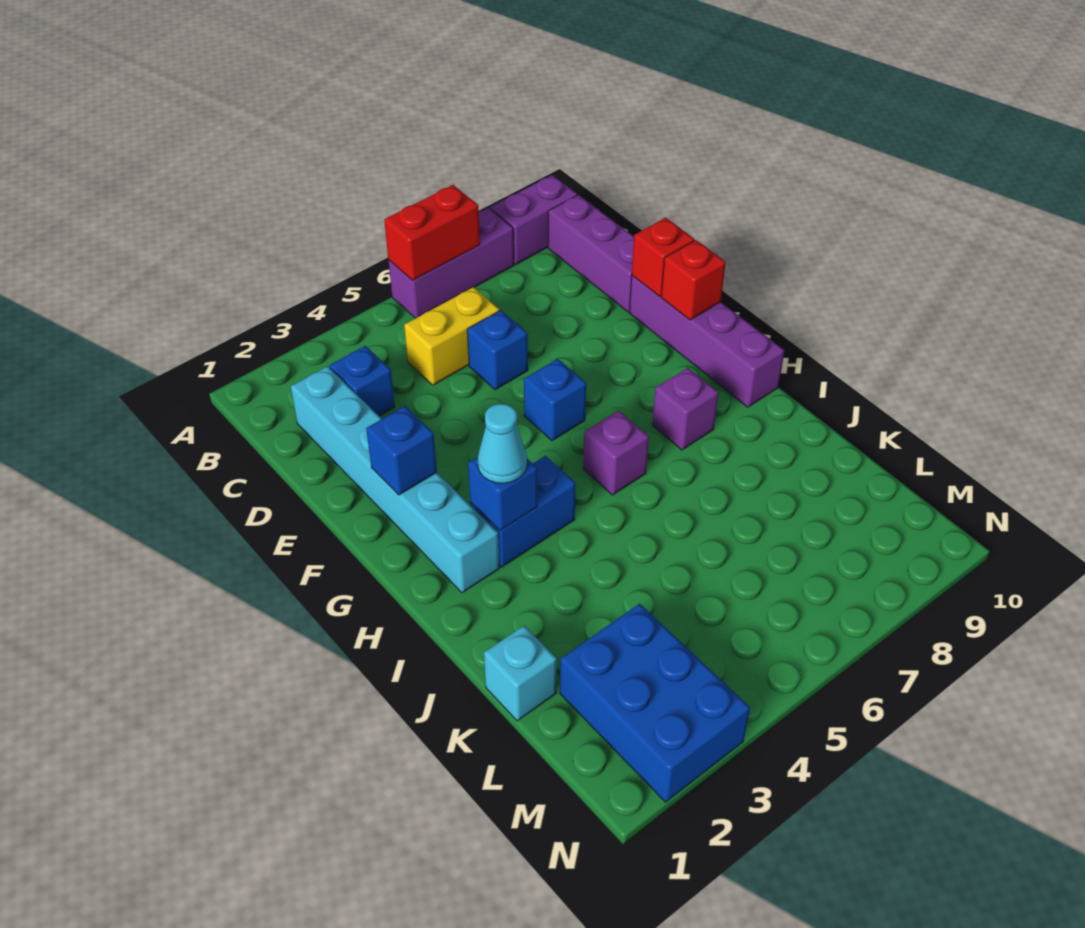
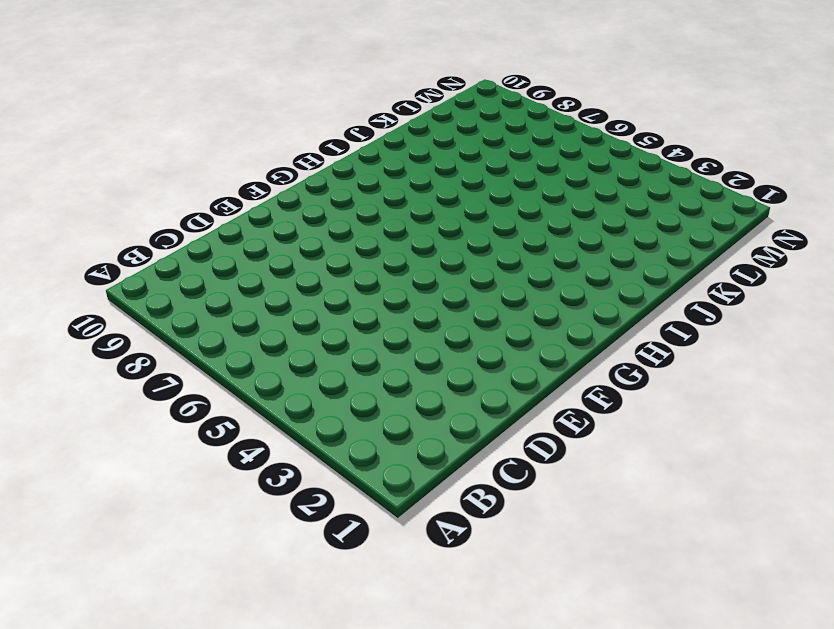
none -> purple brick A6:A8 level 1
none -> purple brick A9:A10 level 1
none -> purple brick B10:D10 level 1

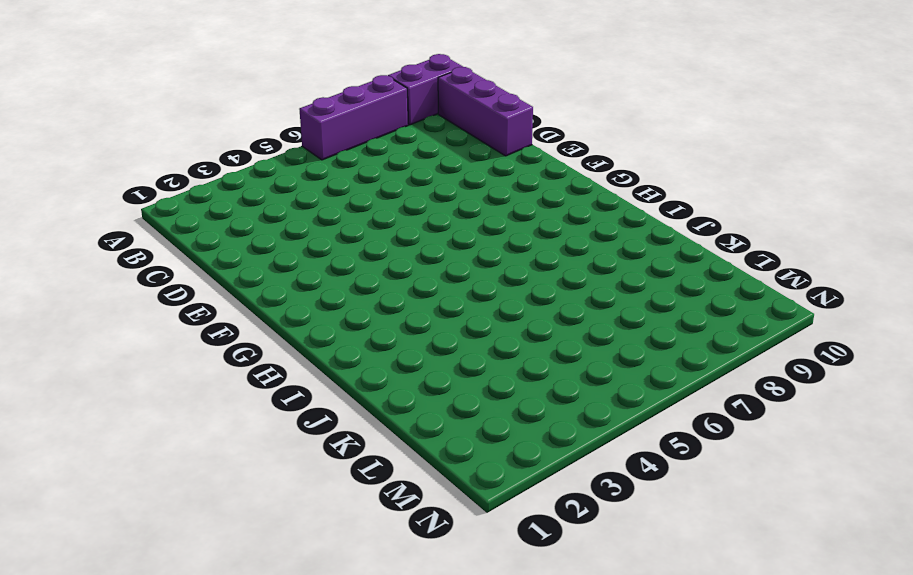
none -> cyan brick C2:H2 level 1
none -> blue brick C3 level 1
none -> yellow brick C5:C6 level 1

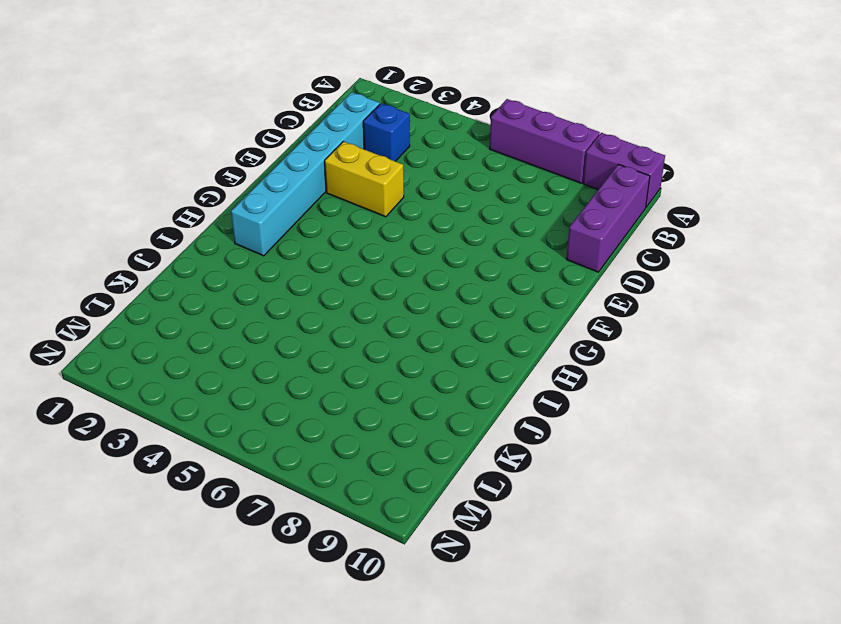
yellow brick E3:E4 level 1 -> yellow brick C5:C6 level 1
none -> blue brick D6 level 1
none -> purple brick E10:H10 level 1
none -> blue brick F6 level 1

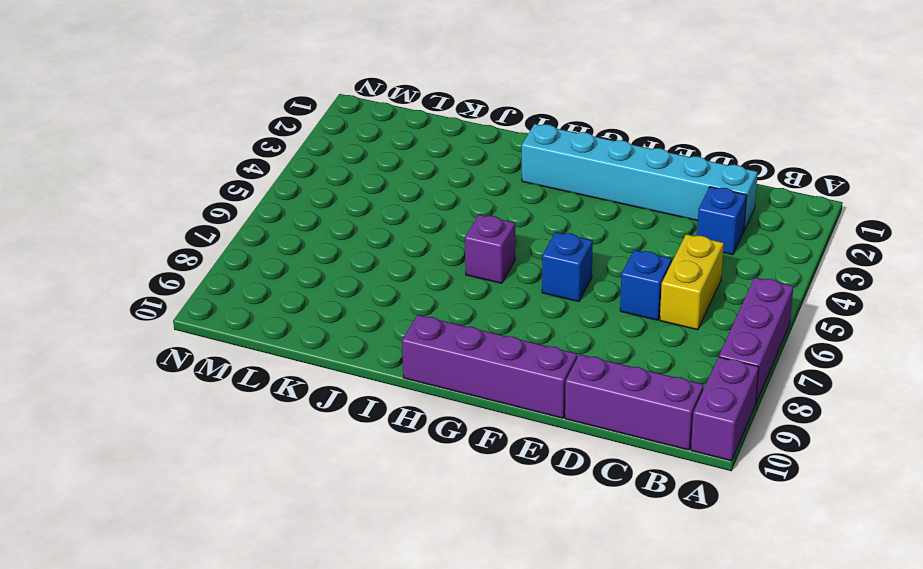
none -> blue brick H3:H4 level 1
none -> purple brick H8 level 1
none -> cyan brick K1 level 1

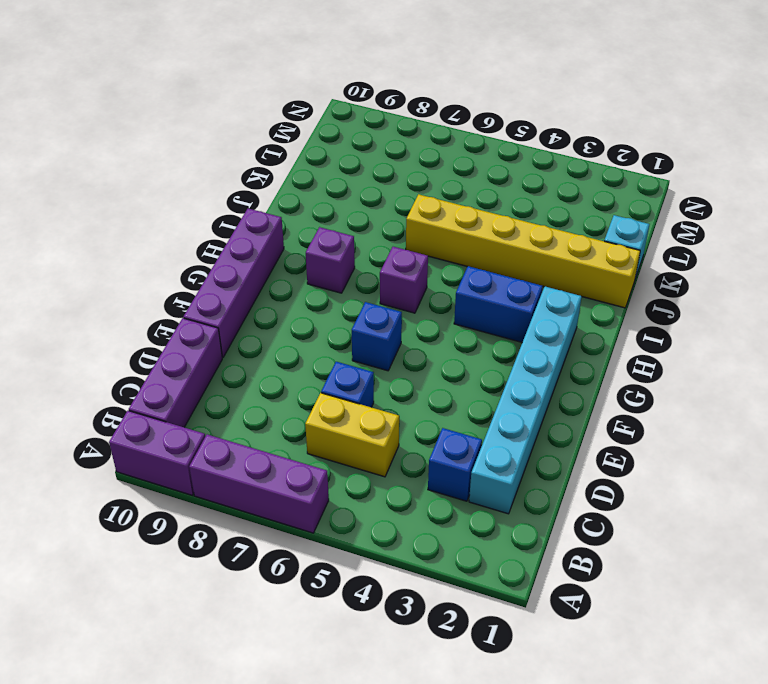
yellow brick J1:J6 level 1 -> none
none -> blue brick L2:N3 level 1
none -> red brick A6:A7 level 2
none -> red brick E10 level 2

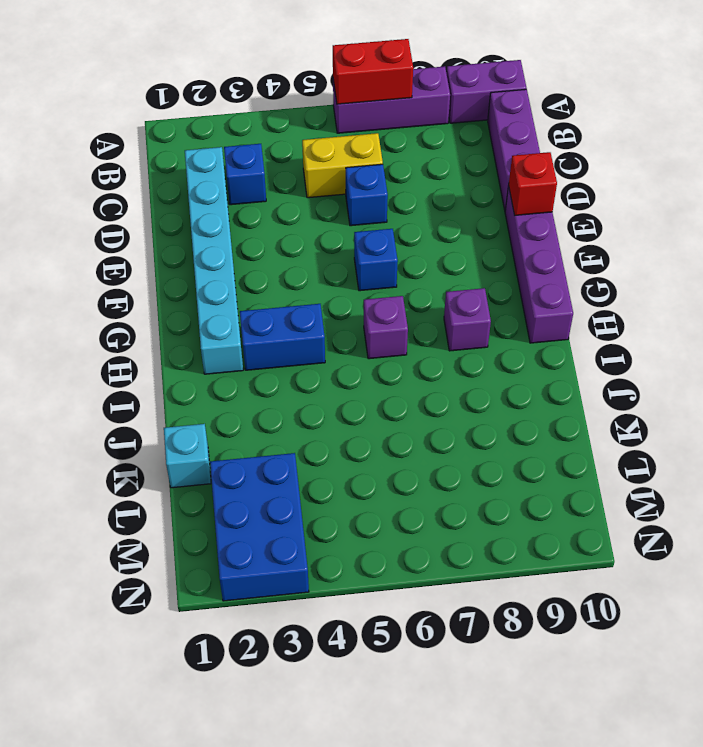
none -> blue brick F2 level 2
none -> red brick F10 level 2
none -> blue brick H3 level 2

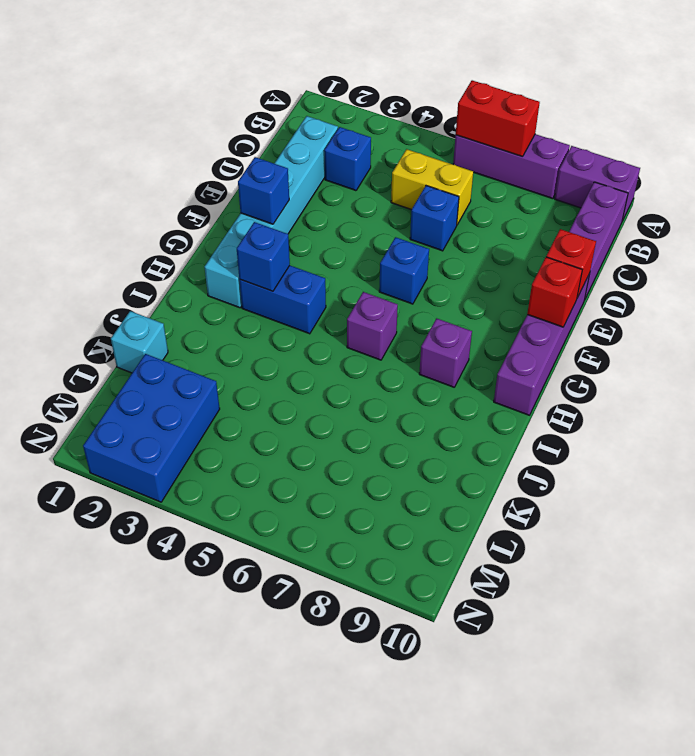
none -> cyan cone H3 level 3

